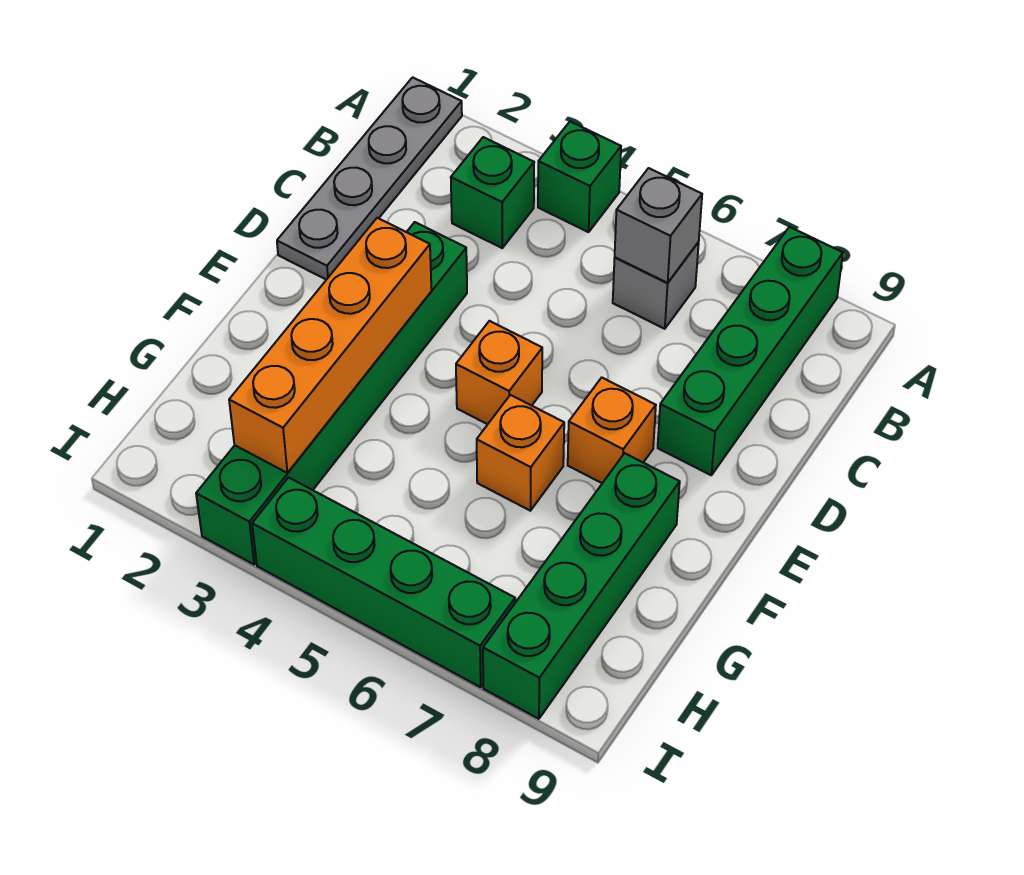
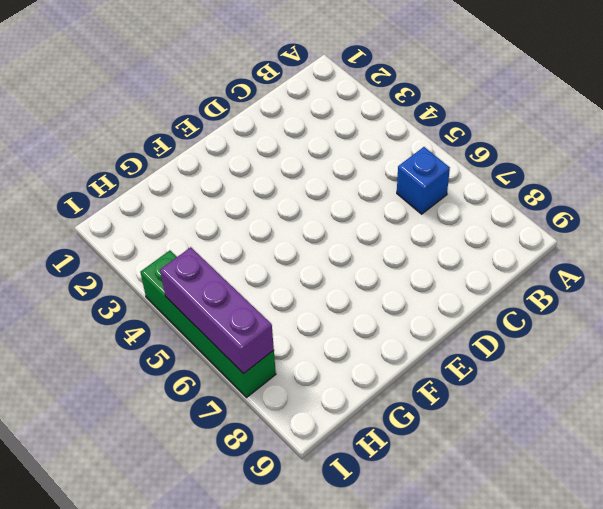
blue brick B6 level 1 -> grey brick B6 level 1
purple brick I5:I7 level 2 -> none
none -> grey plate A1:D1 level 1
none -> green brick A4 level 1
none -> green brick A8:D8 level 1

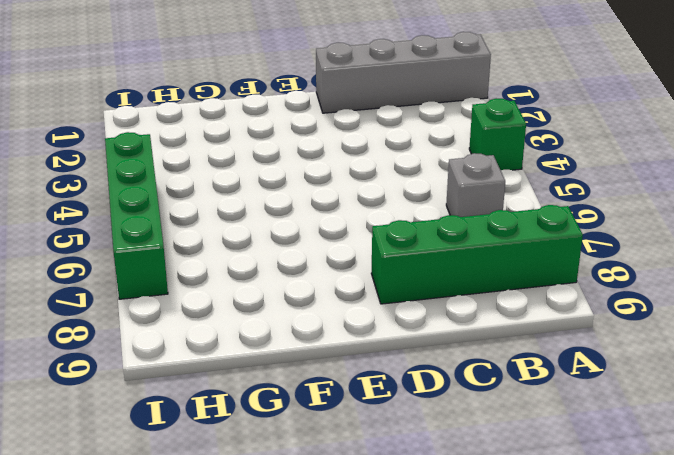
grey brick A1:D1 level 1 -> grey plate A1:D1 level 1
none -> green brick B3 level 1
none -> green brick D3:I3 level 1
none -> orange brick E5 level 1

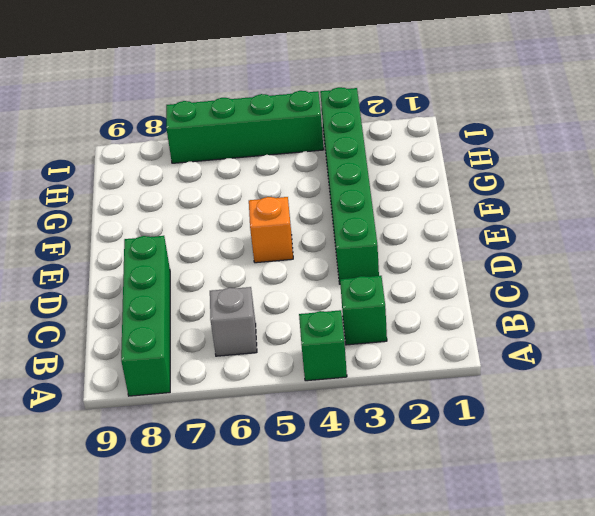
none -> grey plate A1:D1 level 1
none -> orange brick E7 level 1
none -> orange brick F6 level 1

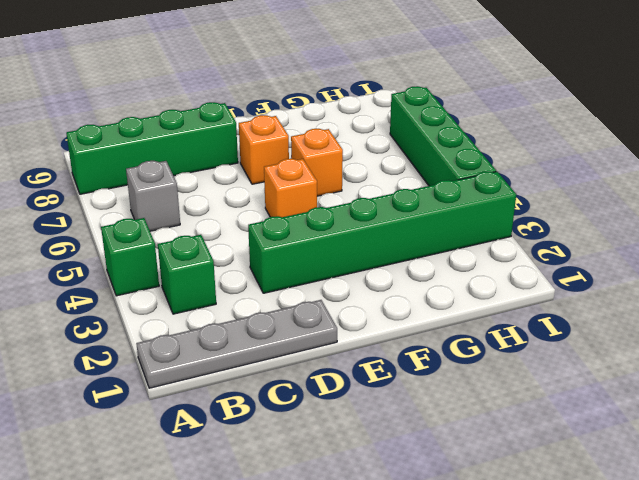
none -> green brick F8:I8 level 1
none -> grey brick B6 level 2
none -> orange brick E3:H3 level 2

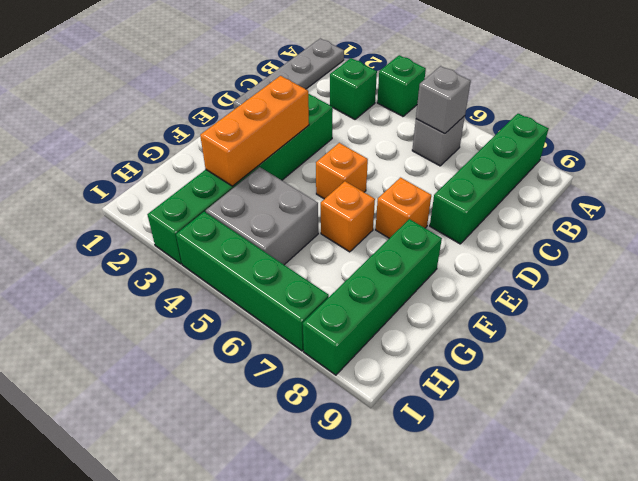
orange brick E3:G3 level 2 -> orange brick E3:H3 level 2
grey brick G4:H5 level 1 -> none

